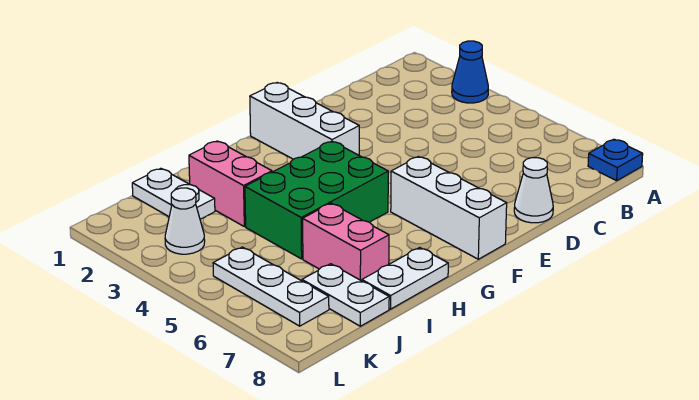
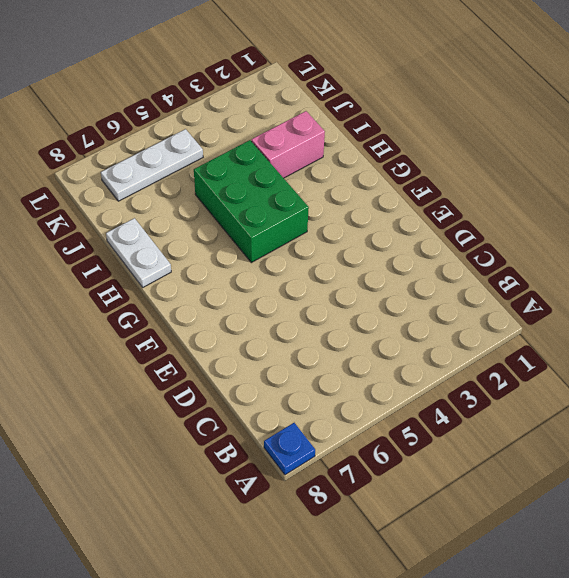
none -> blue cone A3 level 1
none -> white cone D8 level 1
none -> white brick F1:F3 level 1

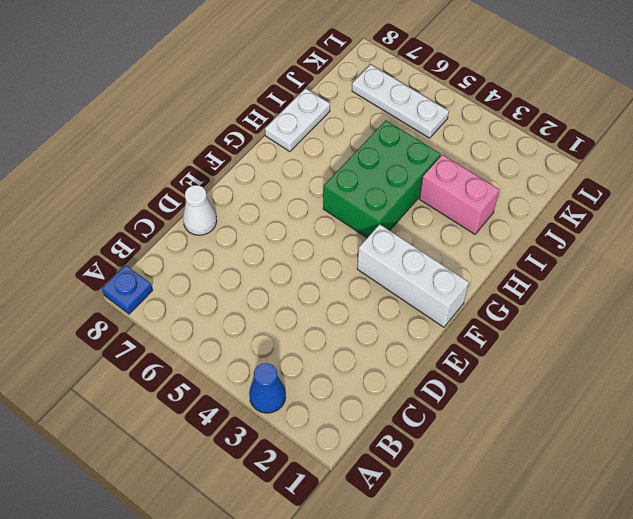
none -> white brick F6:F8 level 1
none -> pink brick I6:I7 level 1
none -> white plate J1:J2 level 1

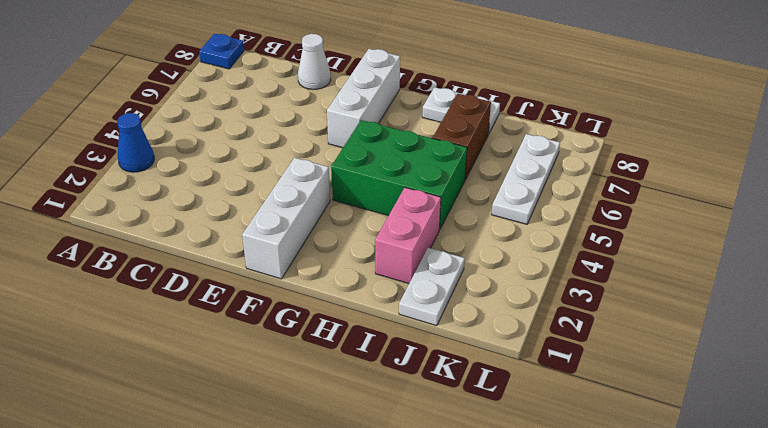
brown brick I6:I7 level 1 -> pink brick I6:I7 level 1
none -> white plate J7:J8 level 1
none -> white cone K3 level 1

